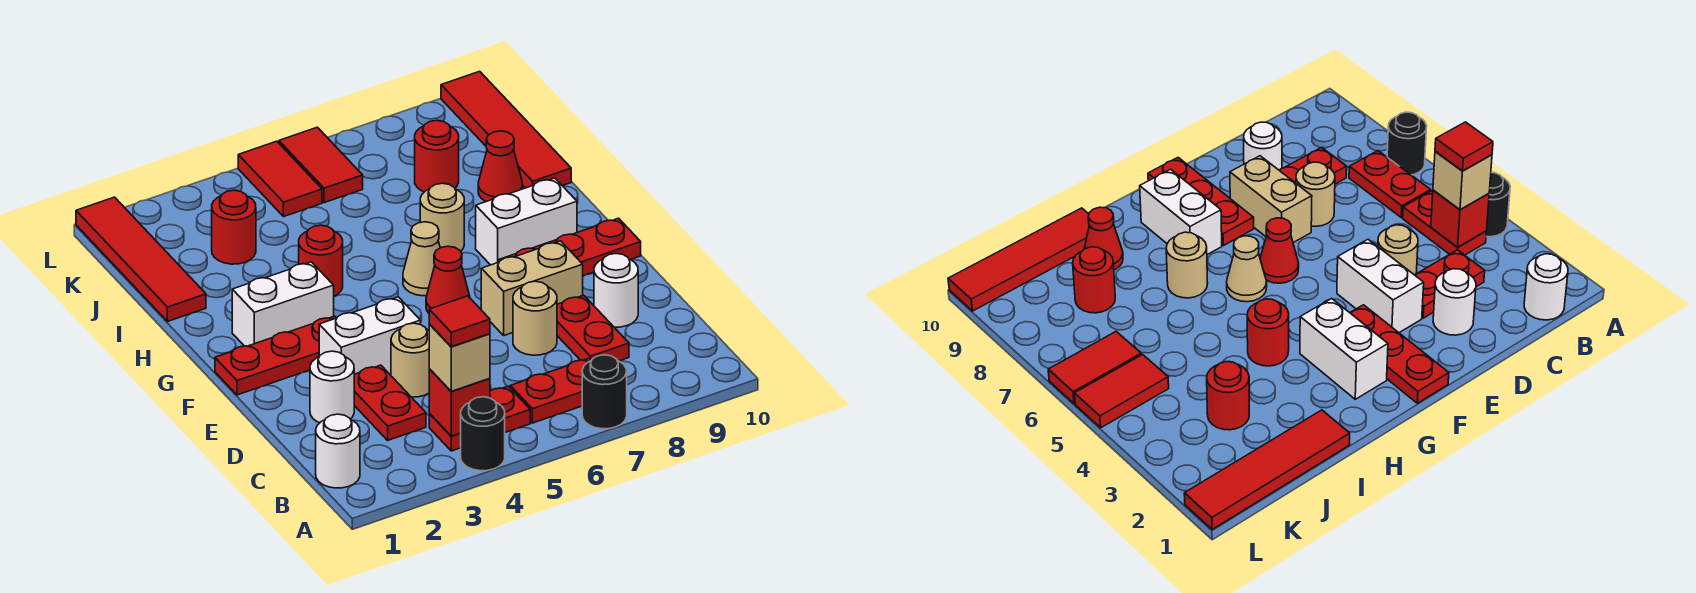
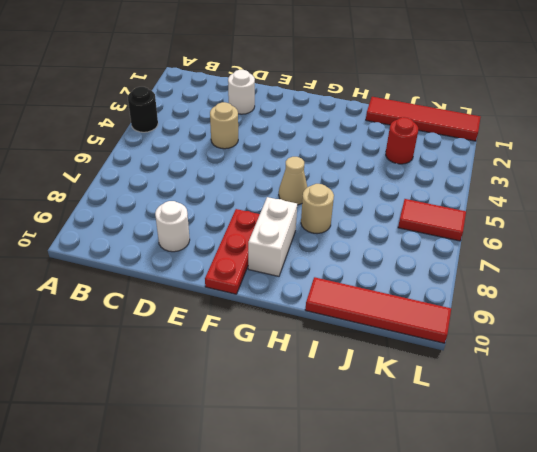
none -> black round brick A7 level 1
none -> white round brick B1 level 1
none -> red plate B4:B5 level 1
none -> red plate B6:B7 level 1

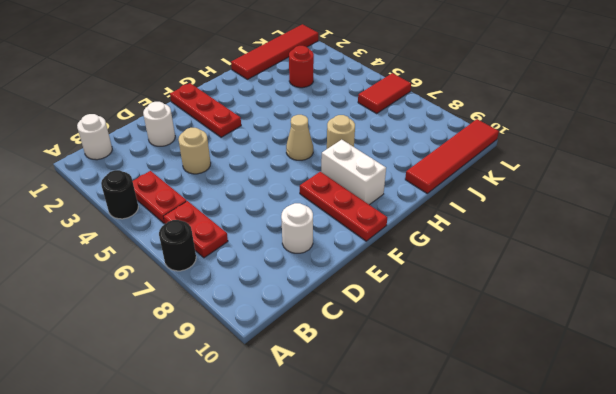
none -> red plate C3:D3 level 1
none -> red plate C8:D8 level 1
none -> tan round brick D7 level 1
none -> white brick E3:E4 level 1

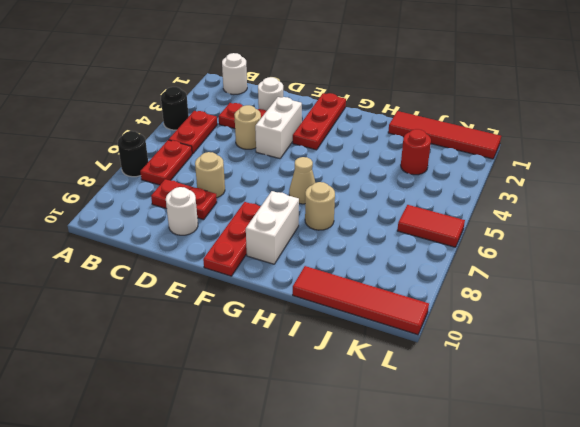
none -> tan brick E7:E8 level 1
none -> red cone F6 level 1
none -> white brick G2:G3 level 1
none -> red round brick H4 level 1

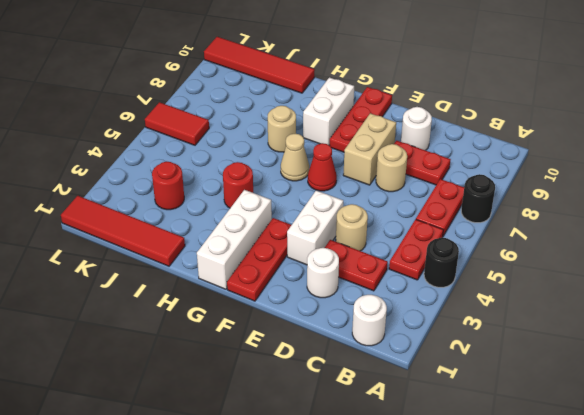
white brick G1:G3 level 1 -> white brick G2:G3 level 1
none -> red cone I9 level 1
none -> red round brick J8 level 1
none -> red tile K5:L5 level 1
none -> red brick B4 level 2

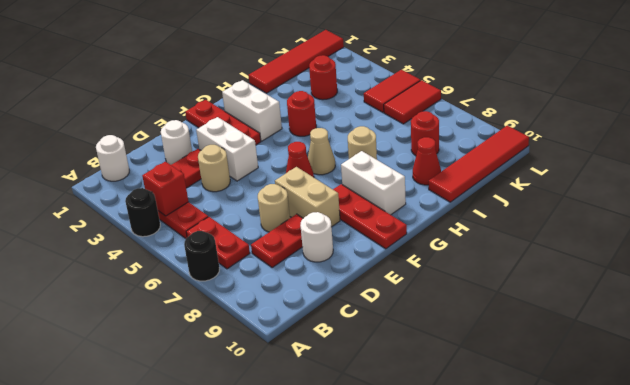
none -> tan brick B4 level 3
none -> red tile B4 level 4

